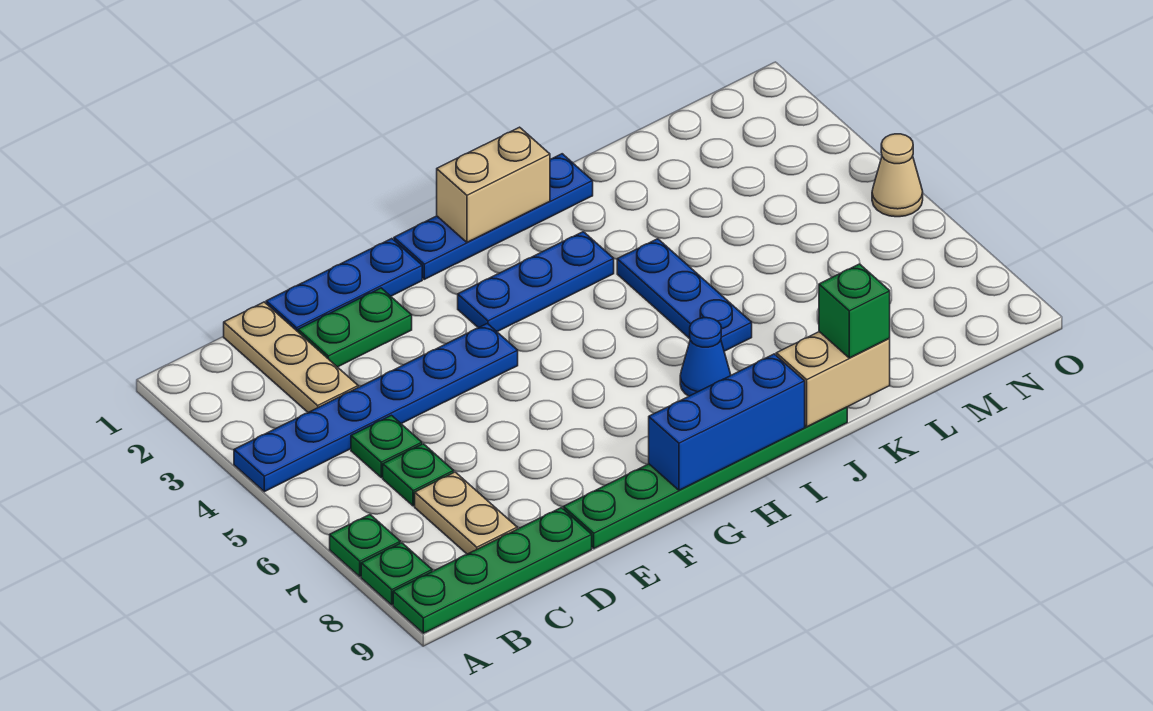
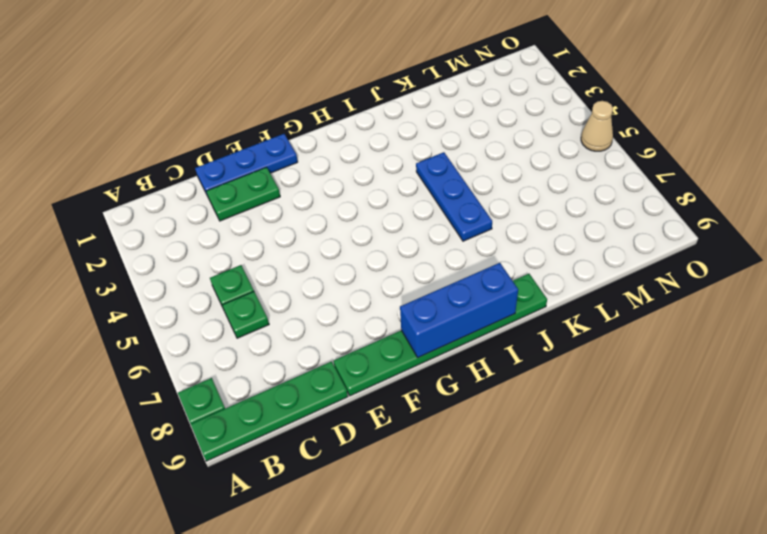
none -> blue plate A4:F4 level 1
none -> green plate A7 level 1
none -> tan plate C1:C3 level 1

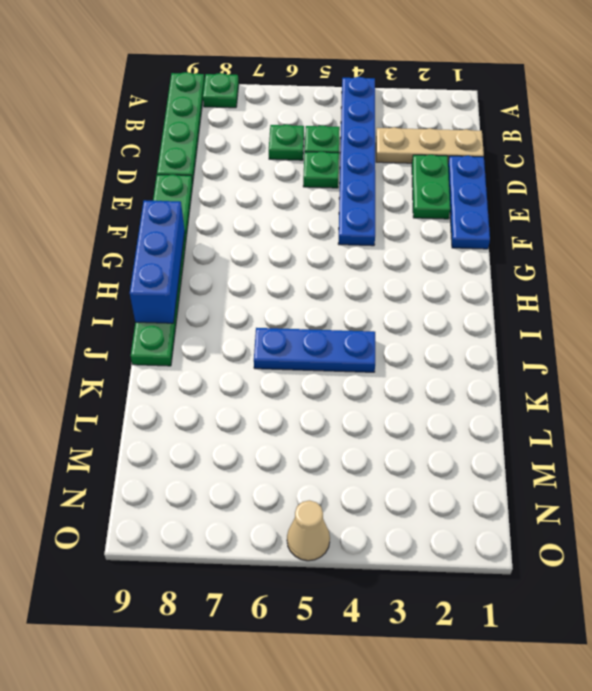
green plate D5 level 1 -> green plate A7 level 1
none -> tan plate C7:C8 level 1
none -> blue plate G1:J1 level 1
none -> blue plate G3:I3 level 1

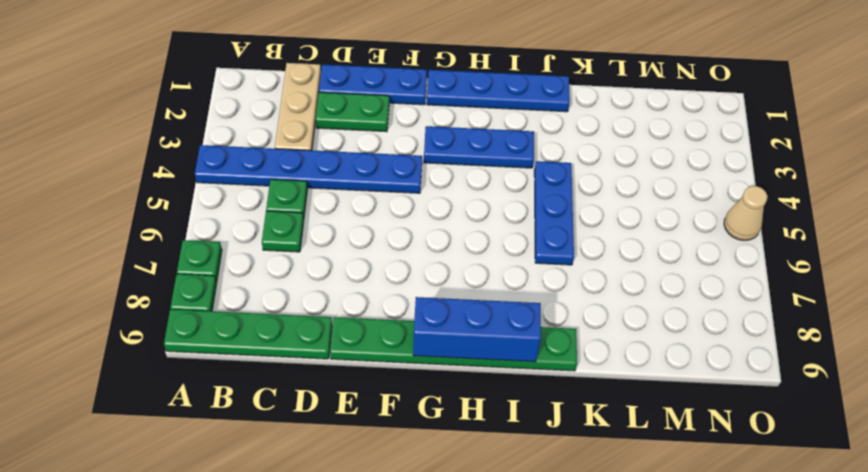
none -> tan plate C7:C8 level 1
none -> blue cone I7 level 1
none -> tan brick H1:I1 level 2

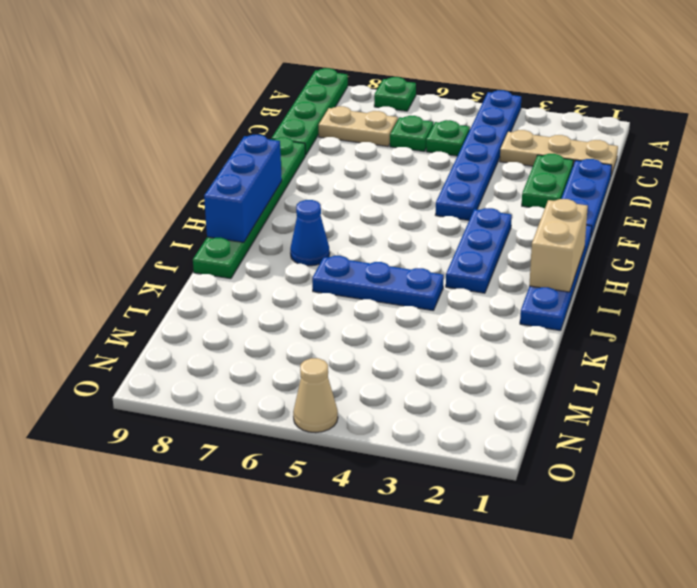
none -> green plate A8 level 1
none -> tan brick J9:K9 level 2
none -> green brick K9 level 3

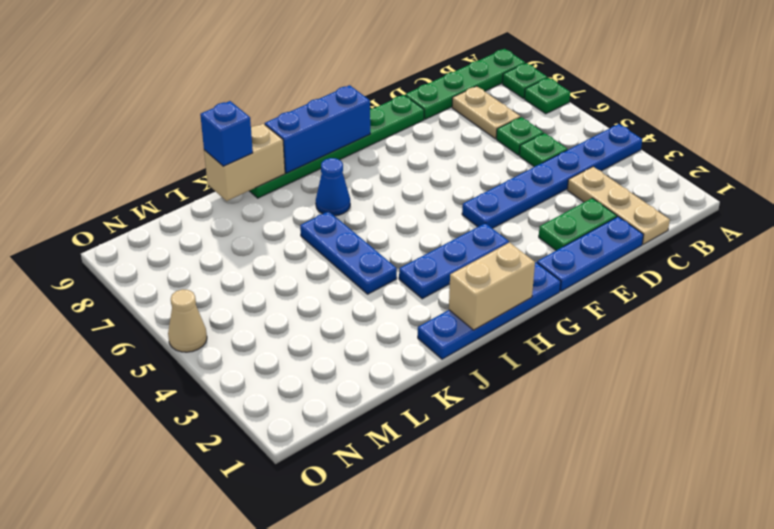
blue brick K9 level 3 -> green brick K9 level 3

